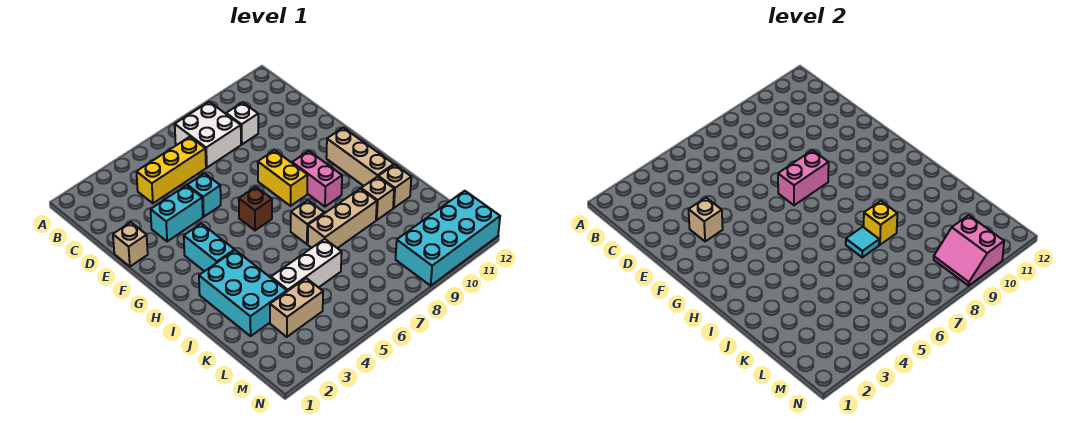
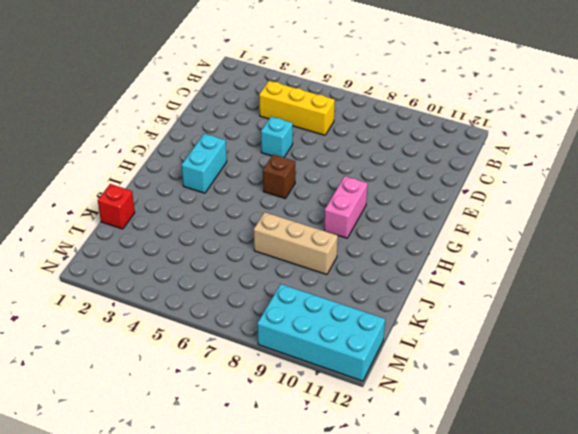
red brick K1 level 1 -> none
none -> white brick B7:C8 level 1
none -> white brick C9 level 1
none -> tan brick E1 level 1

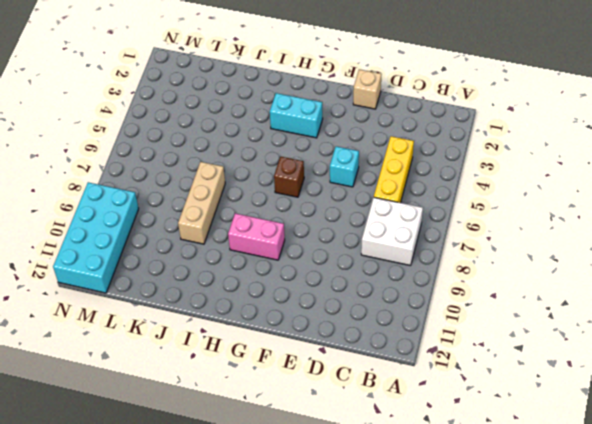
none -> white brick C9 level 1
none -> cyan brick E3:E4 level 1
none -> yellow brick F8:G8 level 1

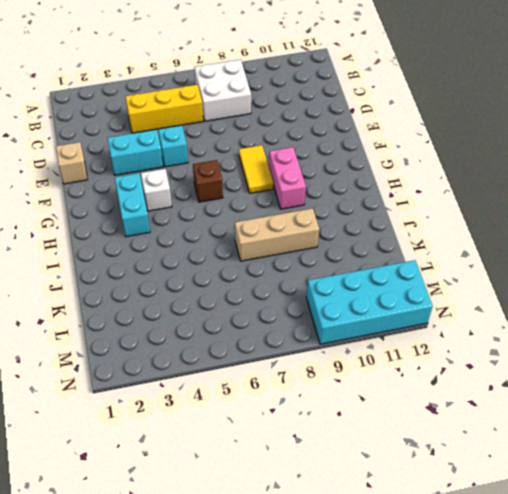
yellow tile F8:G8 level 1 -> yellow brick F8:G8 level 1
white brick G4 level 1 -> white brick C9 level 1
none -> tan brick G11:I11 level 1
none -> cyan brick I2:K3 level 1
none -> tan brick I7 level 1

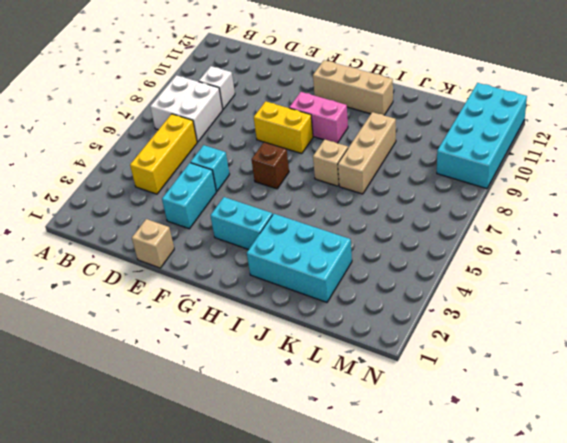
none -> tan brick J10 level 1
none -> tan brick J11 level 1
none -> white brick K4:K6 level 1

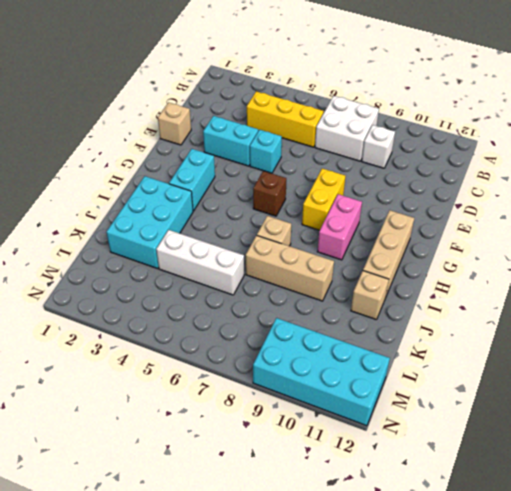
none -> tan brick J10 level 1
none -> tan brick L3:L4 level 1
none -> tan brick E3 level 2

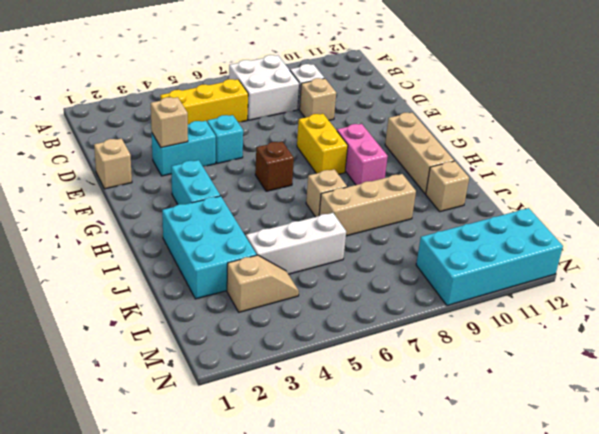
tan brick D9 level 1 -> tan brick J10 level 1
tan slope L3:L4 level 1 top 3 -> tan brick L3:L4 level 1
none -> pink brick F7:F8 level 2
none -> cyan tile J7 level 2
none -> yellow brick J8 level 2

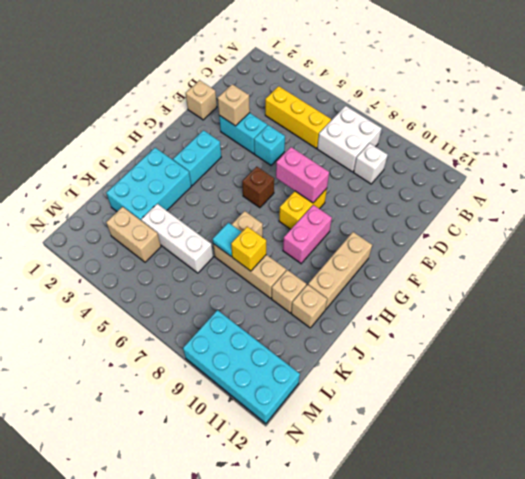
none -> pink slope M9:N10 level 2 top 10

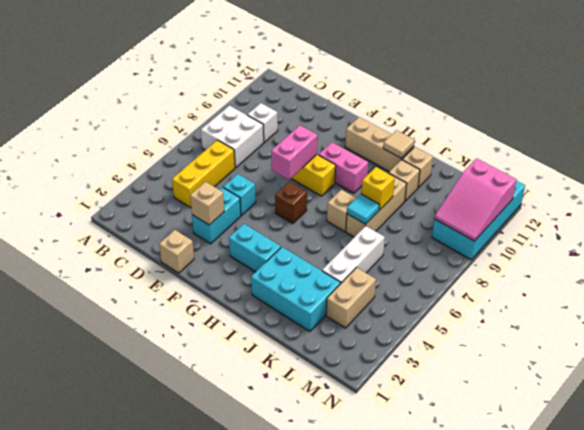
tan tile I11 level 2 -> none
pink slope M9:N11 level 2 top 11 -> pink slope M9:N10 level 2 top 10

